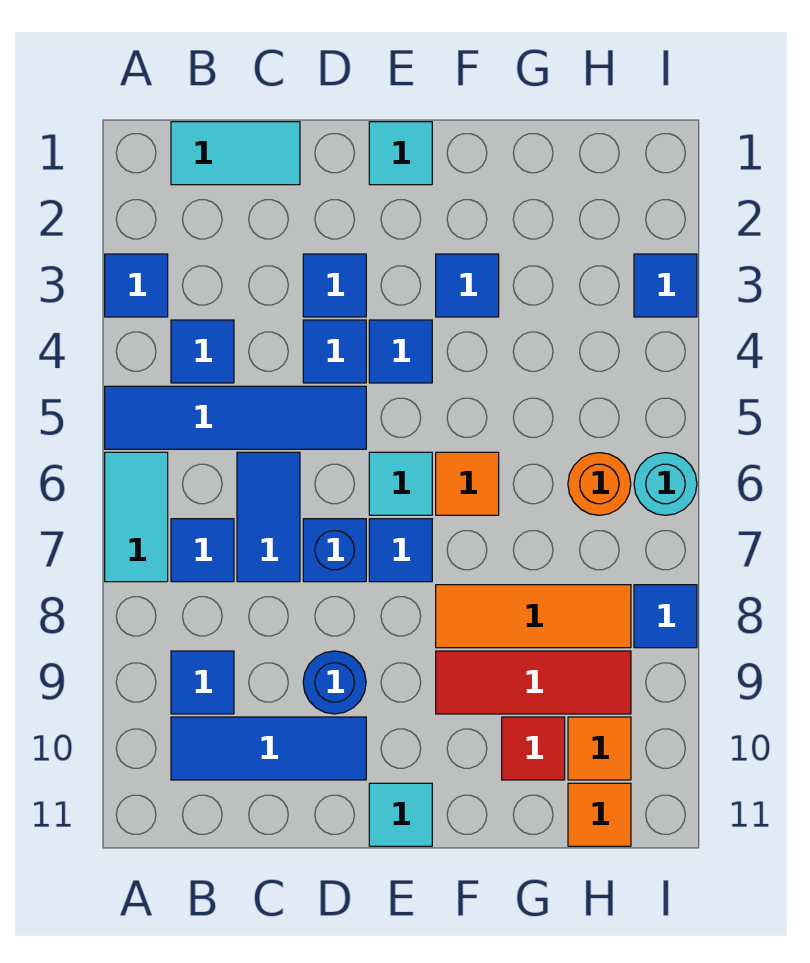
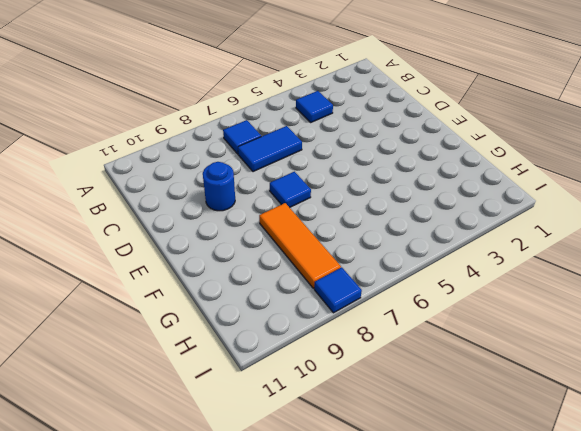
none -> blue tile A3 level 1
none -> blue tile A5:D5 level 1
none -> cyan tile A6:A7 level 1

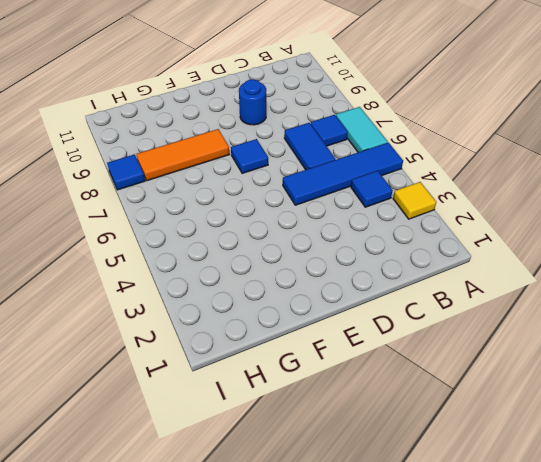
yellow tile A3 level 1 -> blue tile A3 level 1
none -> cyan tile B1:C1 level 1
none -> blue tile B9 level 1
none -> blue tile B10:D10 level 1

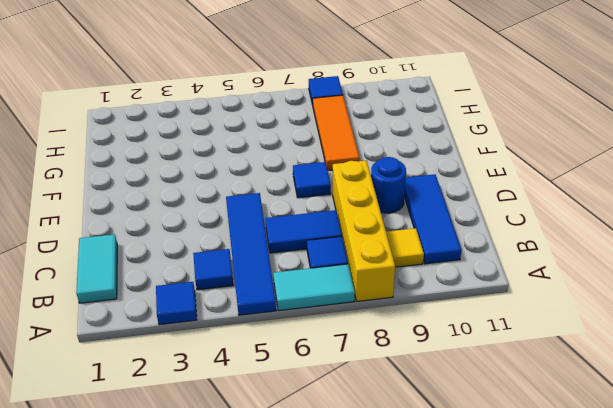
yellow brick A8:D8 level 1 -> none
yellow tile B9 level 1 -> blue tile B9 level 1
none -> blue tile D3 level 1
none -> blue tile D4 level 1
none -> blue brick D7 level 1

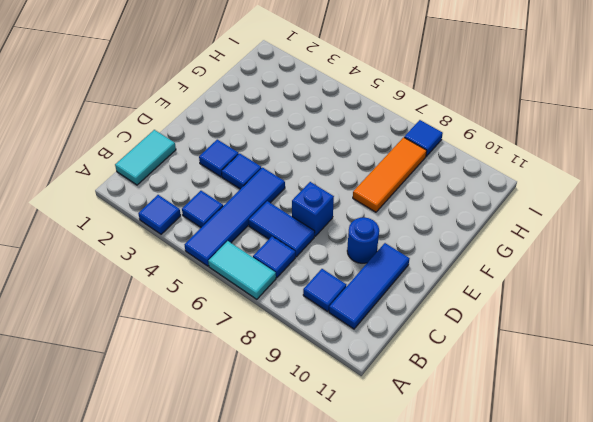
none -> cyan tile E1 level 1
none -> blue tile E4 level 1
none -> cyan tile E6 level 1

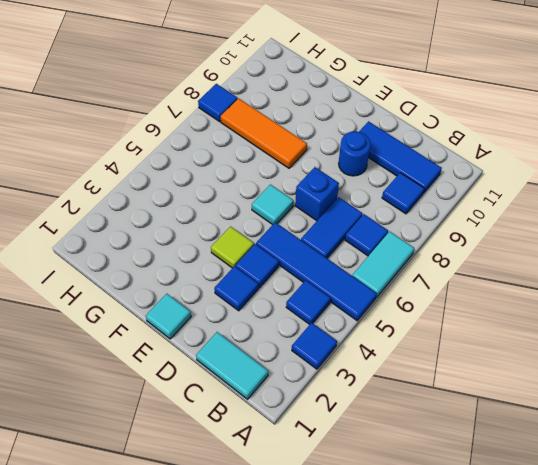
lime tile E4 level 1 -> blue tile E4 level 1
none -> blue tile E7 level 1
none -> cyan tile E11 level 1
none -> blue tile F3 level 1

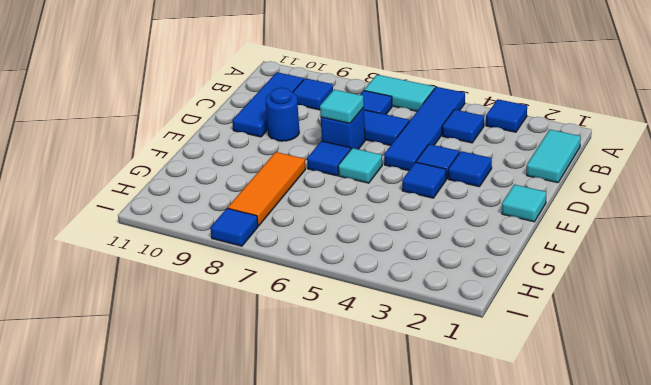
cyan tile D7 level 2 -> cyan tile E11 level 1
none -> blue tile F3 level 1
none -> orange tile F6 level 1
none -> red tile F9:H9 level 1

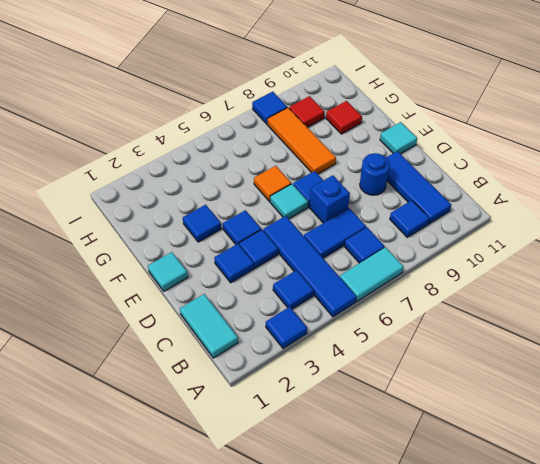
red tile H9 level 1 -> red tile F9:H9 level 1
none -> orange round brick H6 level 1
none -> orange tile H10 level 1
none -> orange tile H11 level 1

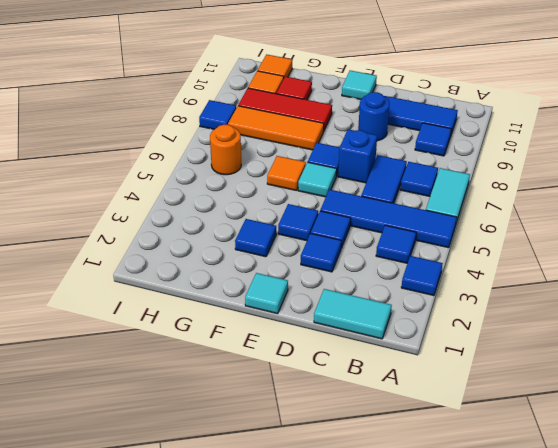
none -> blue tile I3 level 1
none -> cyan round brick I6 level 1

